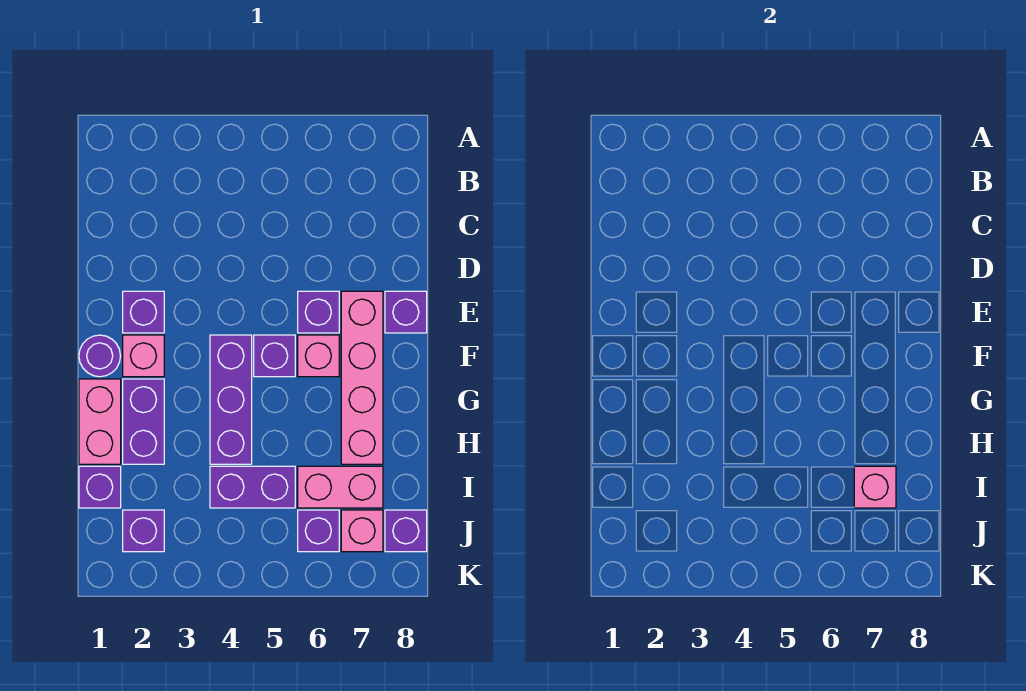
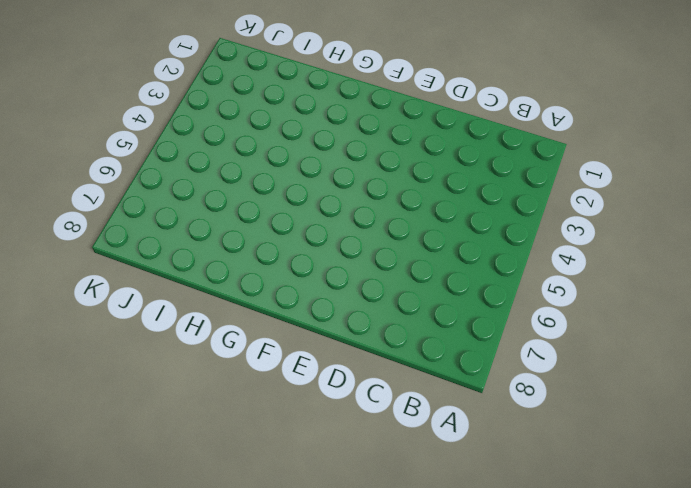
none -> purple brick E2 level 1
none -> purple brick E6 level 1
none -> pink brick E7:H7 level 1

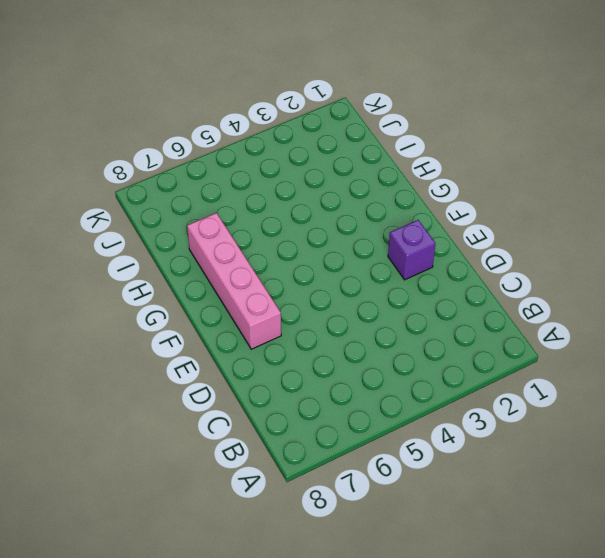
none -> purple brick E6 level 1
none -> purple brick E8 level 1
none -> purple round brick F1 level 1

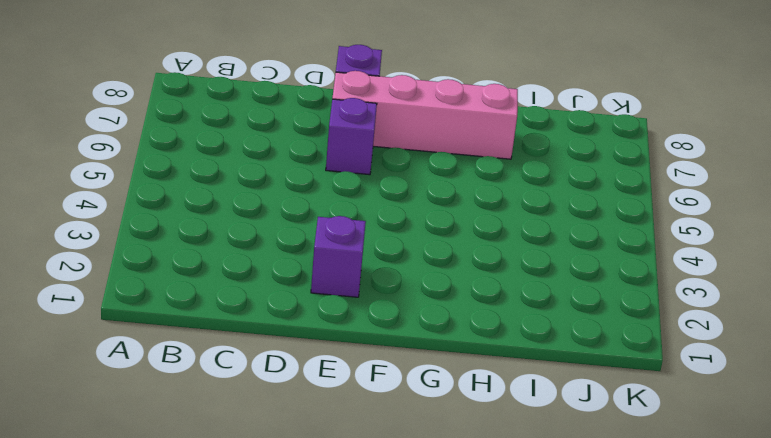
none -> purple round brick F1 level 1
none -> pink brick F2 level 1
none -> purple brick F4:H4 level 1

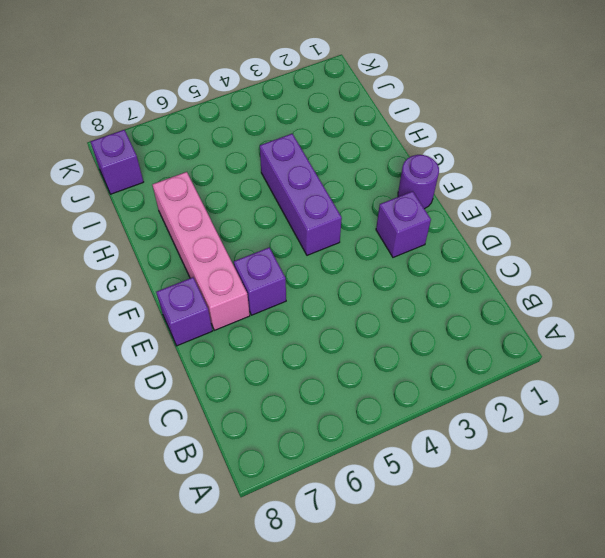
none -> pink brick F2 level 1
none -> purple brick F5 level 1
none -> pink brick F6 level 1

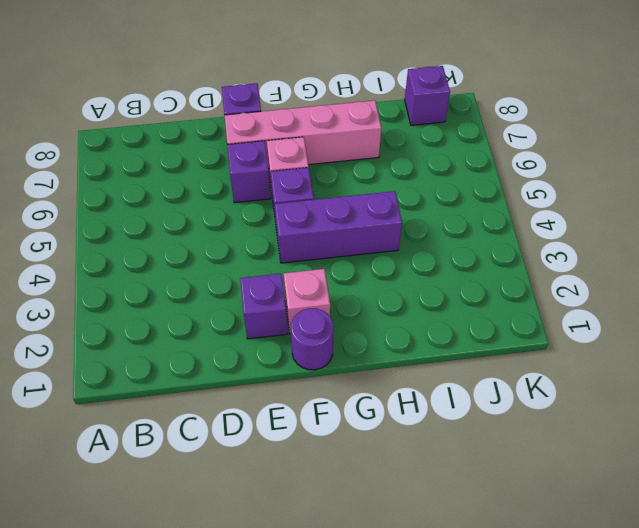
none -> pink brick G1:H1 level 1
none -> purple brick G2:H2 level 1
none -> purple brick I1 level 1

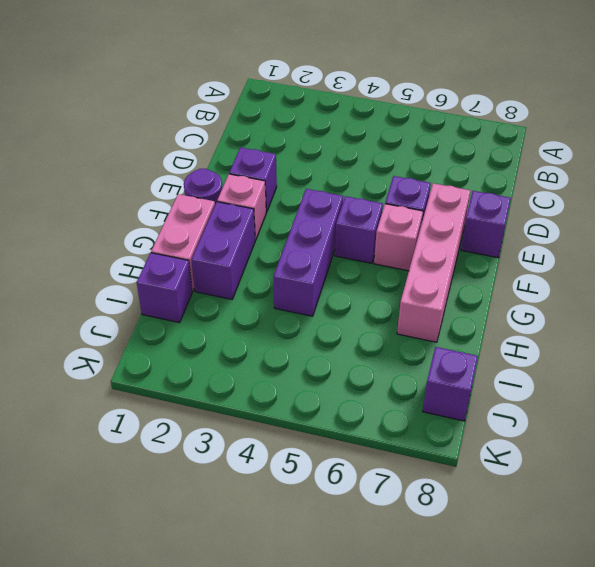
none -> purple brick I4:I5 level 1
none -> pink brick I6:I7 level 1
none -> purple brick J2 level 1

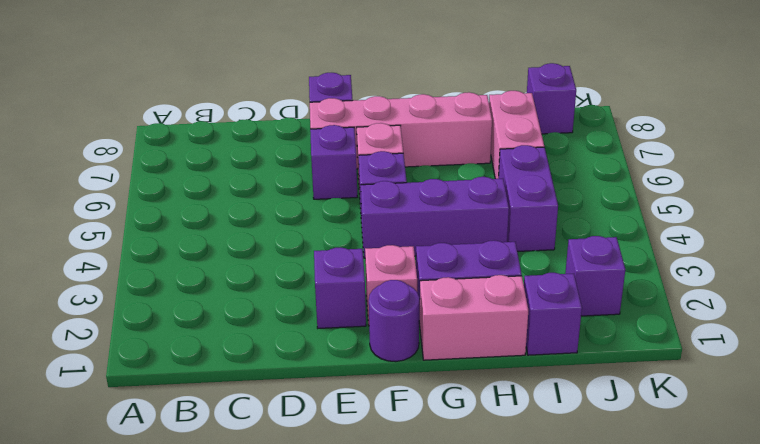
none -> purple brick J6 level 1
none -> pink brick J7 level 1
none -> pink brick I7 level 2

